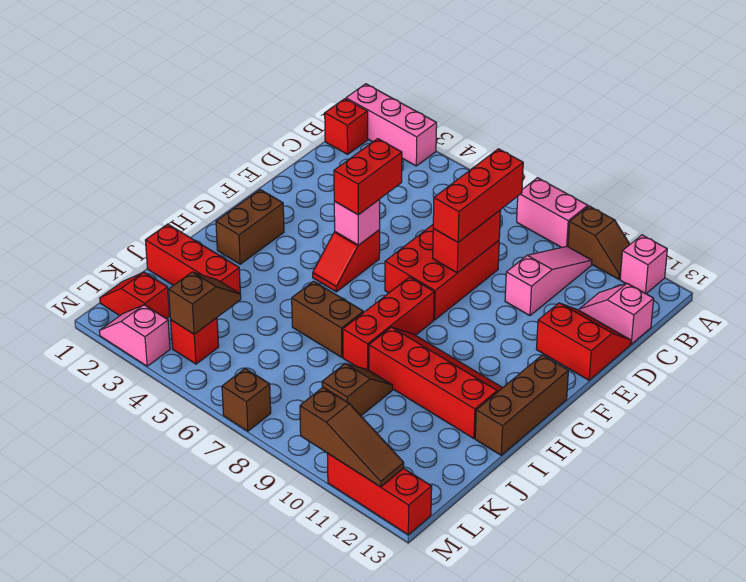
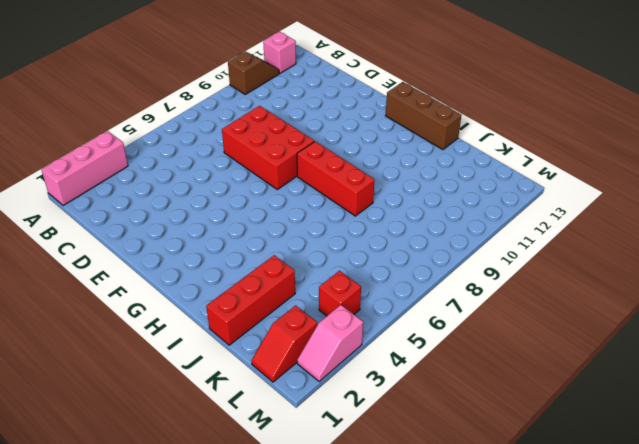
none -> pink brick A8:A9 level 1
none -> red brick B1 level 1
none -> pink slope B10:D10 level 1 top D

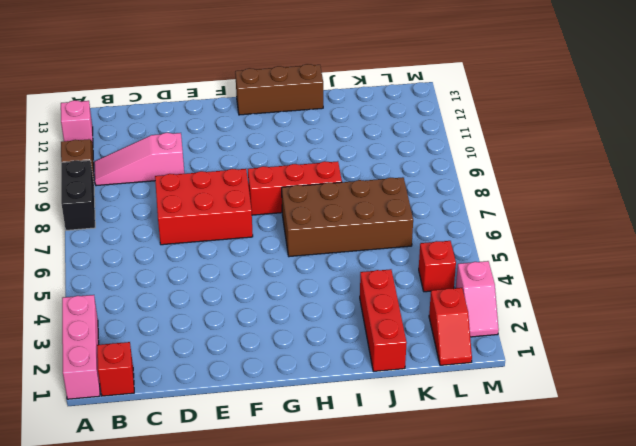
black brick A8:A9 level 1 -> pink brick A8:A9 level 1
brown brick H6:K7 level 1 -> brown brick I6:I7 level 1
none -> pink slope C12:C13 level 1 top 13
none -> red slope D12:E13 level 1 top E
none -> red slope F5:G5 level 1 top F

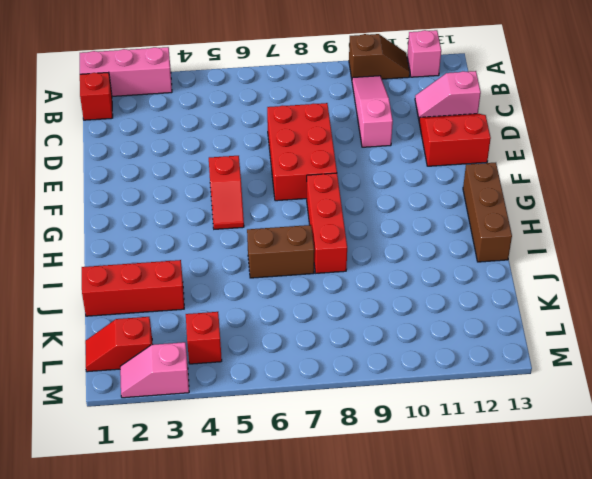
none -> pink brick A8:A9 level 1
none -> brown brick G2:H2 level 1
none -> red slope H9:I12 level 1 top I

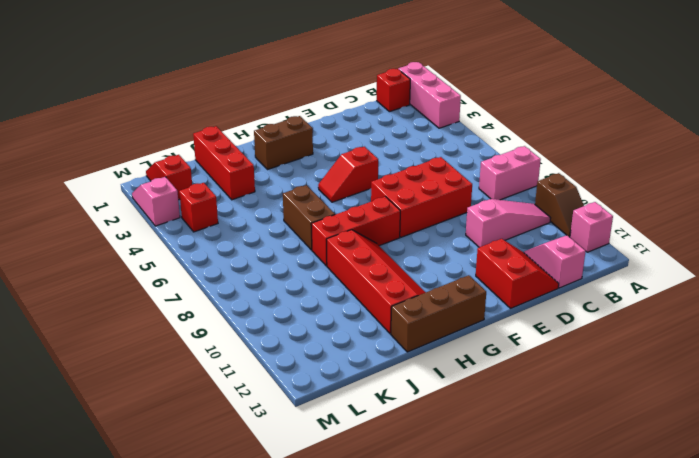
pink brick A8:B8 level 1 -> pink brick A8:A9 level 1
none -> brown slope J9:K9 level 1 top K
none -> brown brick M7 level 1
none -> red brick M11:M13 level 1

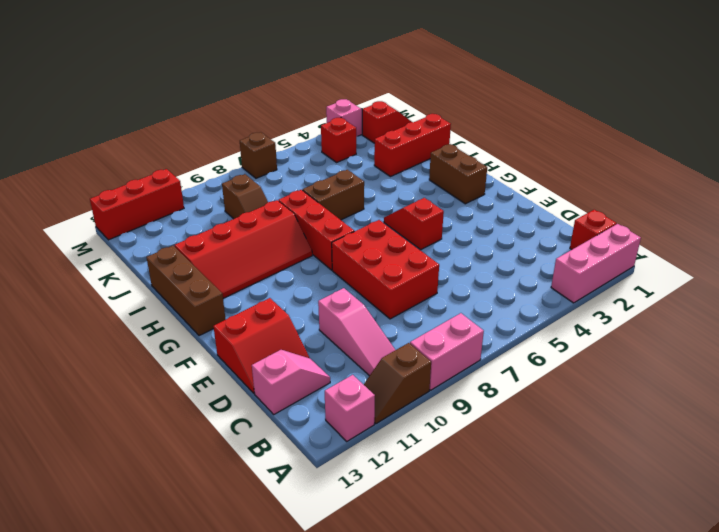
none -> red brick D8:E8 level 2
none -> pink brick F5 level 2
none -> brown slope K4:L4 level 2 top L

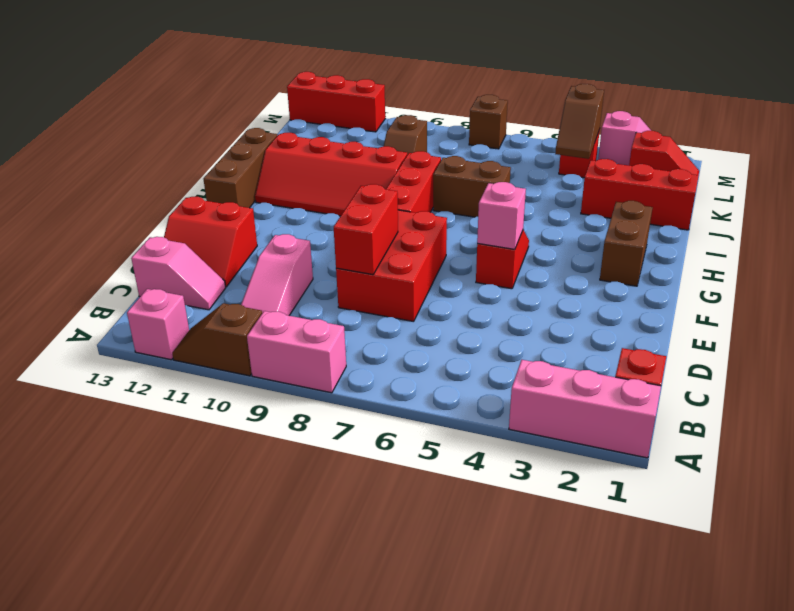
none -> brown slope M10:M12 level 2 top 10
none -> red brick C8:E8 level 3
none -> red brick E5:F5 level 3

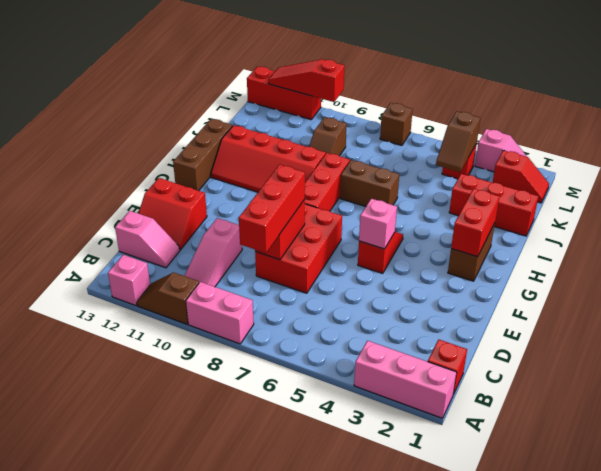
red brick G2:H2 level 2 -> red brick E5:F5 level 3
red slope M10:M12 level 2 top 10 -> brown slope M10:M12 level 2 top 10

